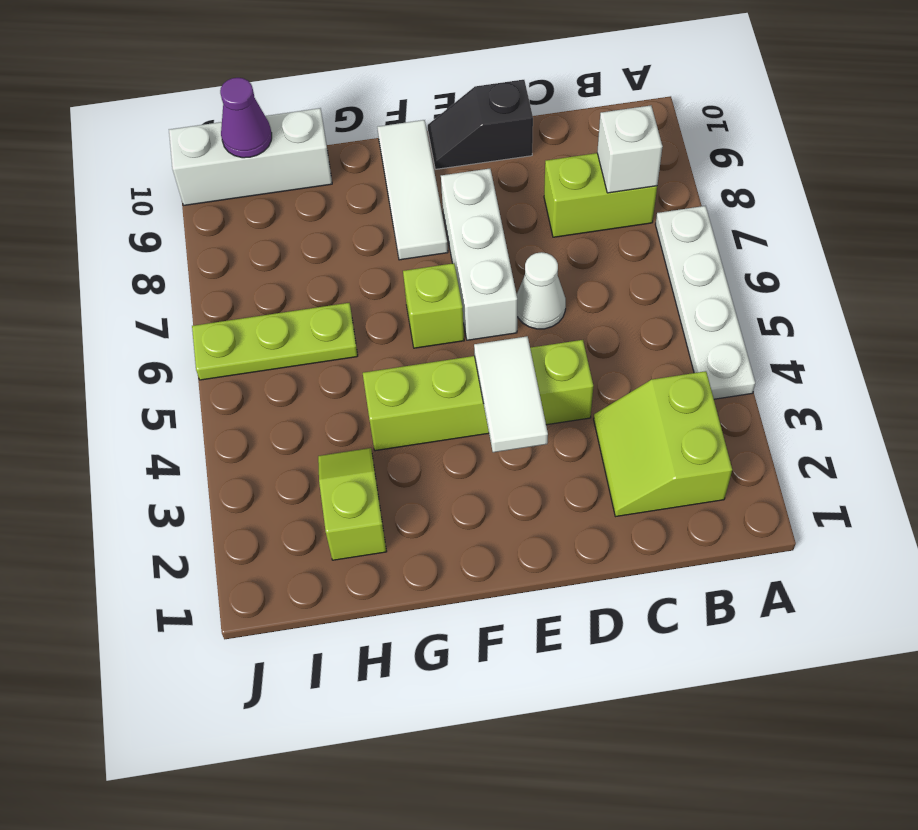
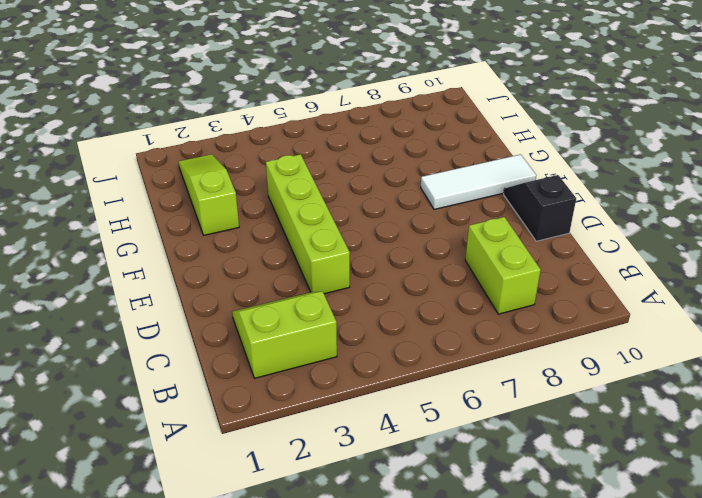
lime slope G2:I2 level 1 top G -> lime slope H2:H3 level 1 top 2
none -> white plate A4:A7 level 1
none -> white cone D6 level 1
none -> white brick E6:E8 level 1

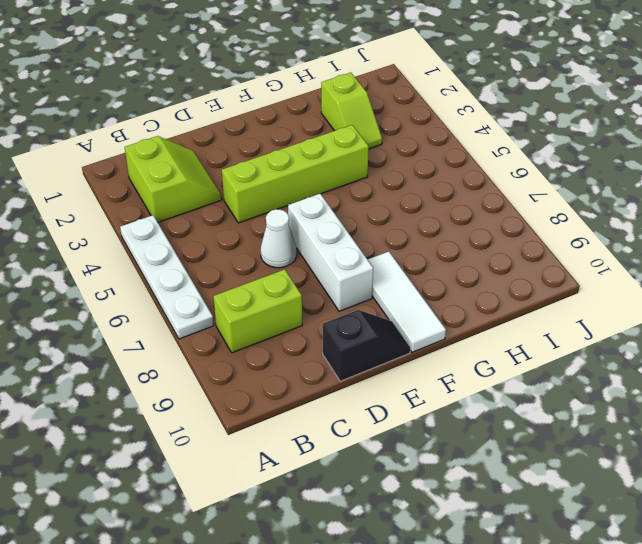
none -> lime brick F6 level 1
none -> lime plate H6:J6 level 1
none -> white brick H10:J10 level 1

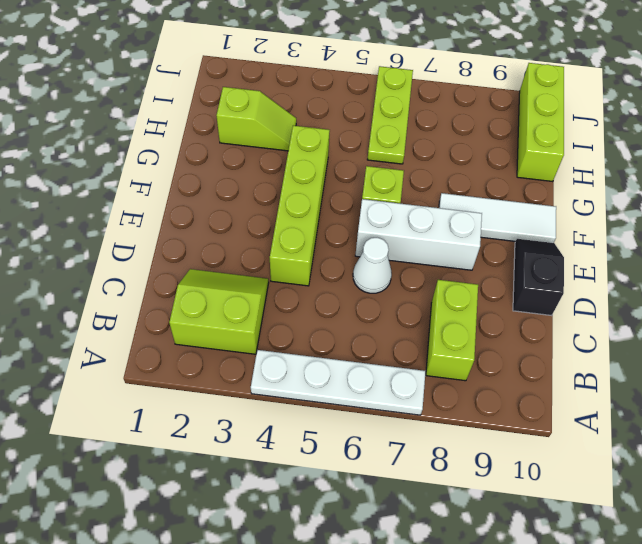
lime brick H10:J10 level 1 -> white brick H10:J10 level 1
none -> white brick B8 level 2
none -> white tile E3:E4 level 2
none -> purple cone I10 level 2

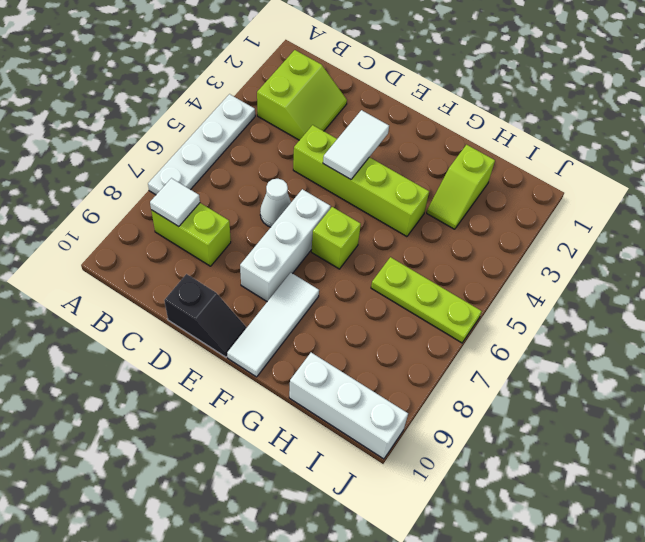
white tile B8 level 2 -> white brick B8 level 2
none -> purple cone I10 level 2

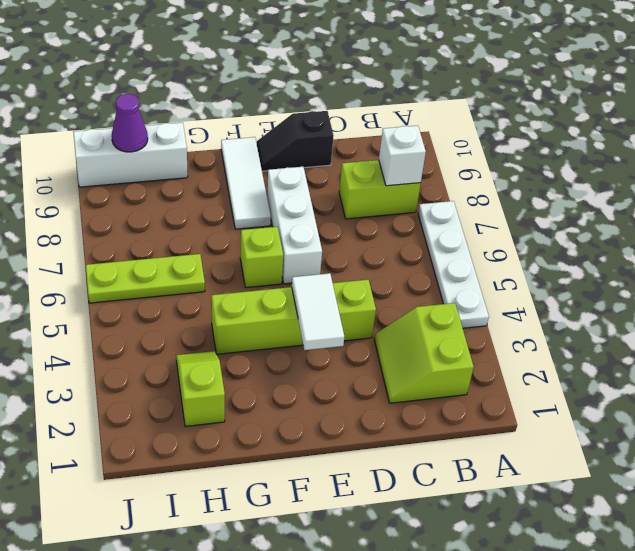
none -> white cone D6 level 1

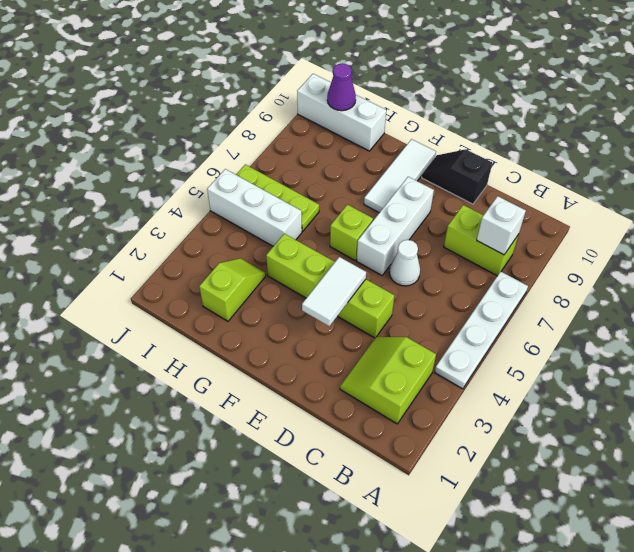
white brick H5:J5 level 1 -> none

